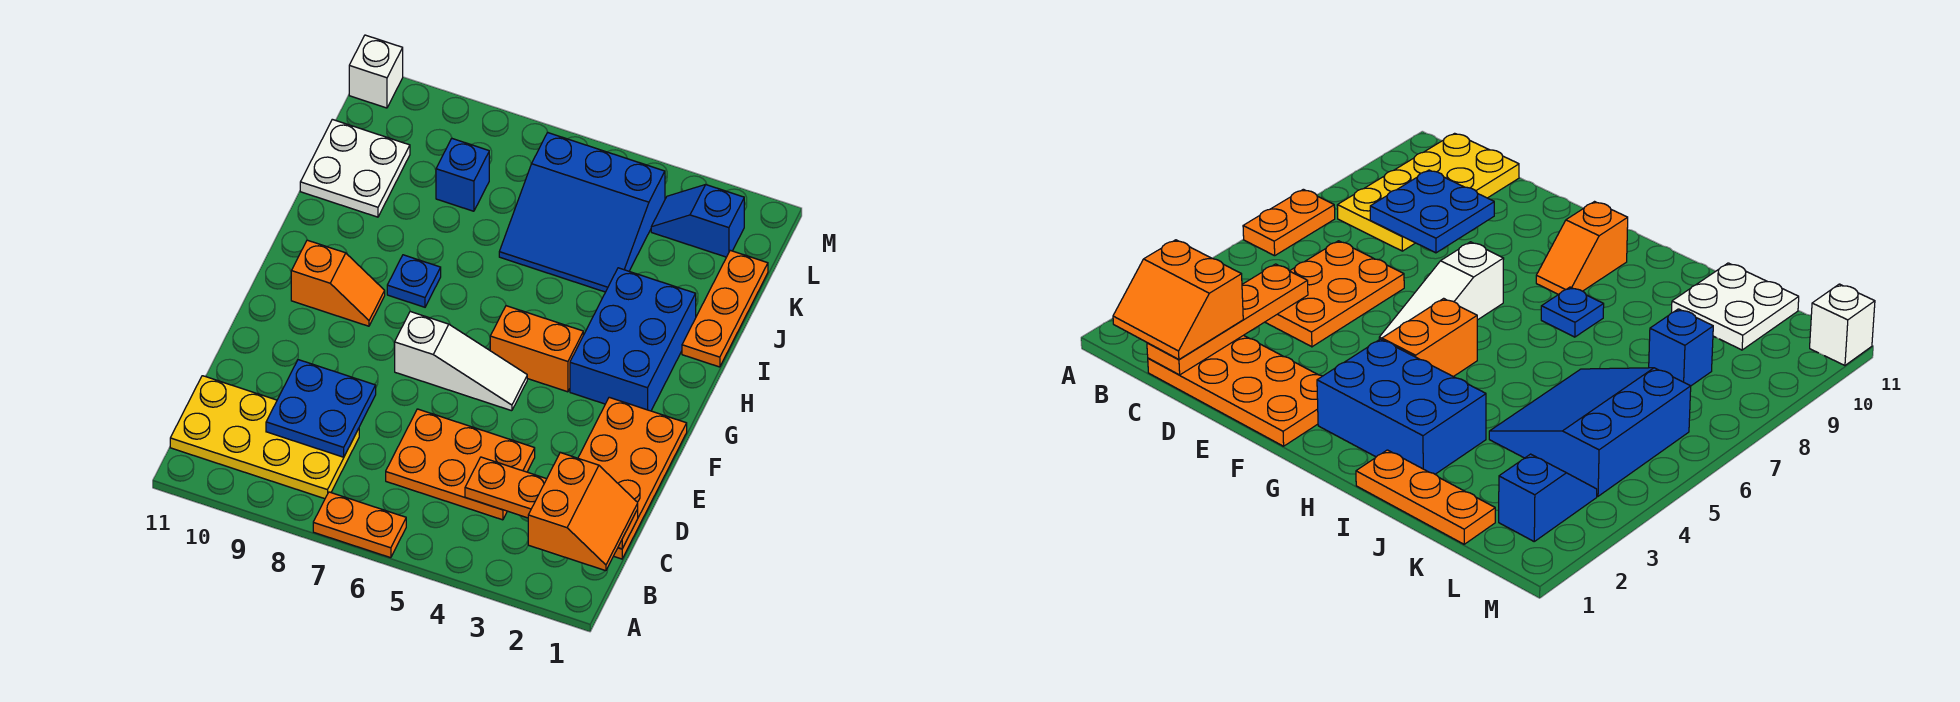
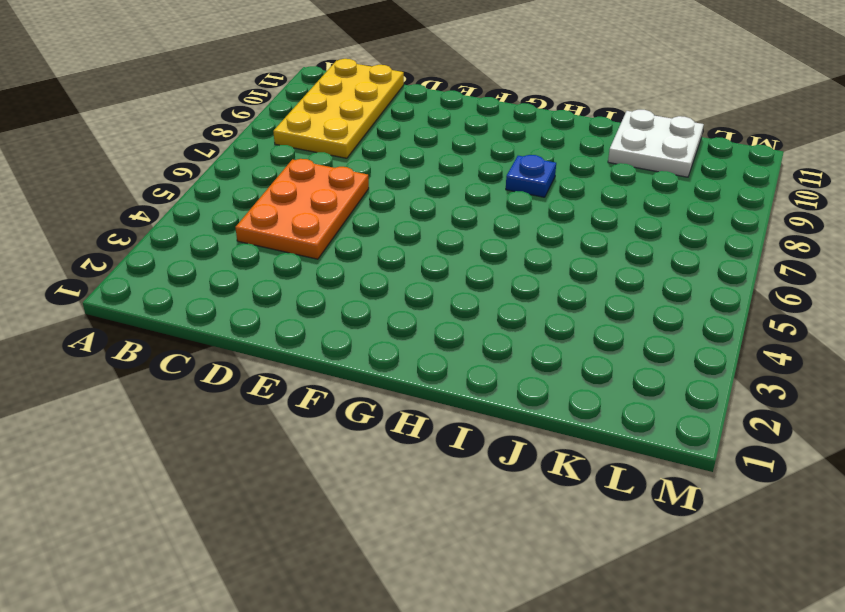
none -> orange plate A6:A7 level 1
none -> orange plate C1:F2 level 1
none -> white slope F5:F7 level 1 top 7

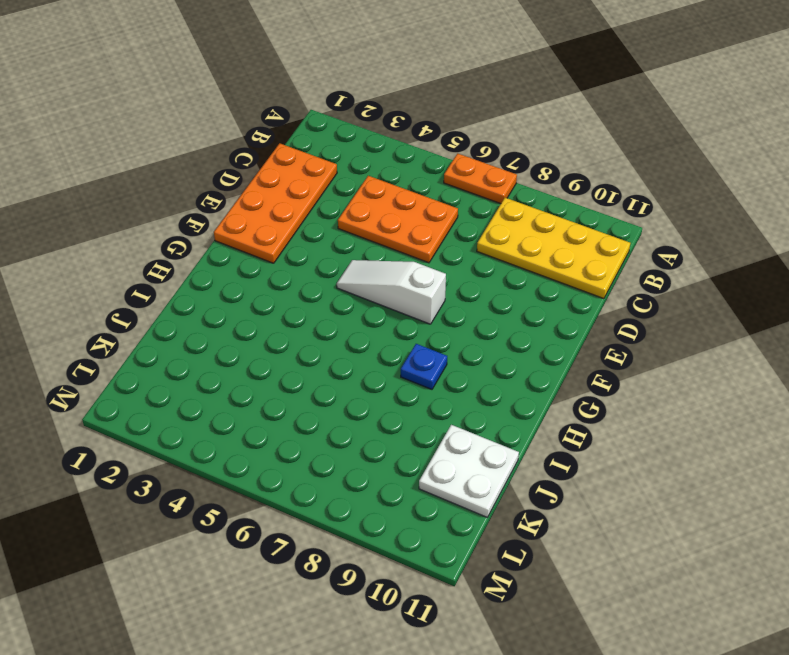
none -> blue brick G2:I3 level 1
none -> orange brick G4:G5 level 1
none -> orange slope G9:G10 level 1 top 10

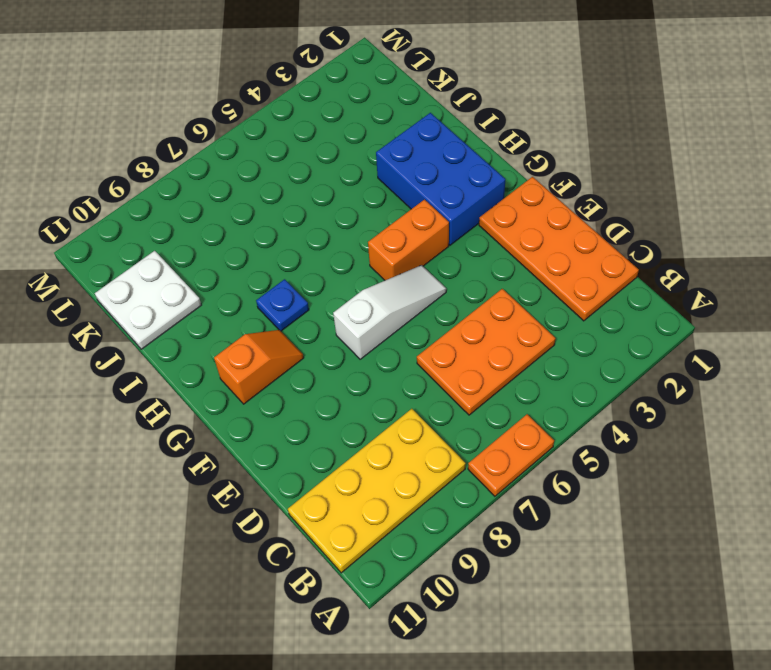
none -> orange plate I1:K1 level 1
none -> blue slope J4:L6 level 1 top L
none -> blue brick K8 level 1

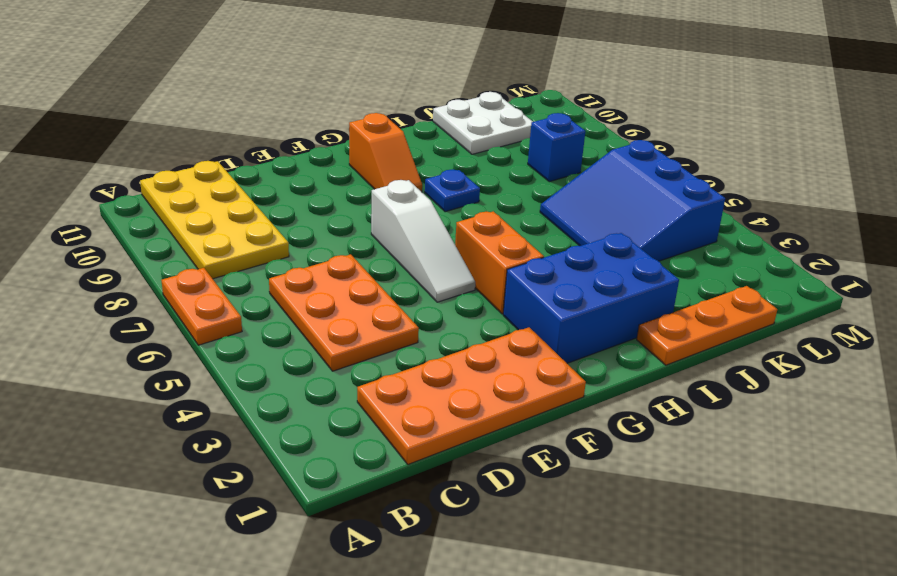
none -> blue slope L2:L3 level 1 top 2
none -> white brick M11 level 1
none -> orange plate C1:C4 level 2

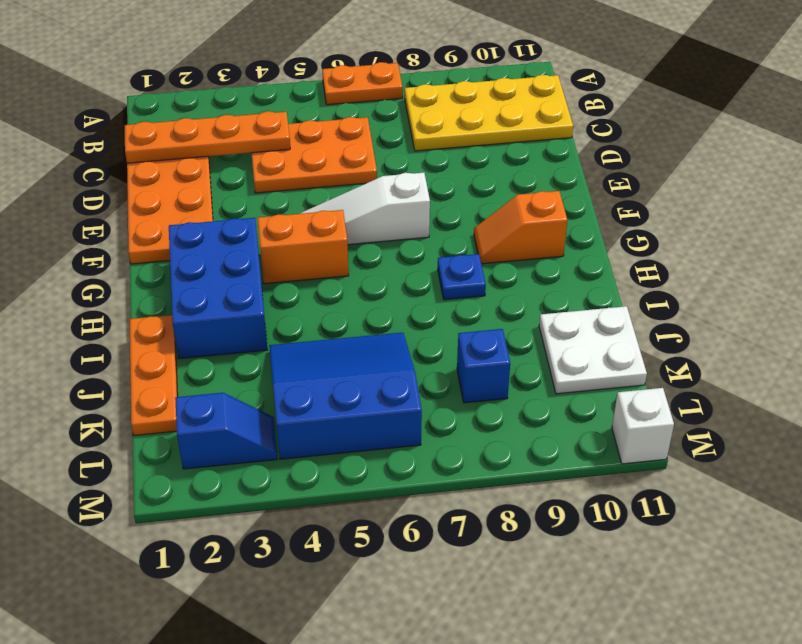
none -> blue plate C8:D9 level 2
none -> orange slope B1:C2 level 3 top 2

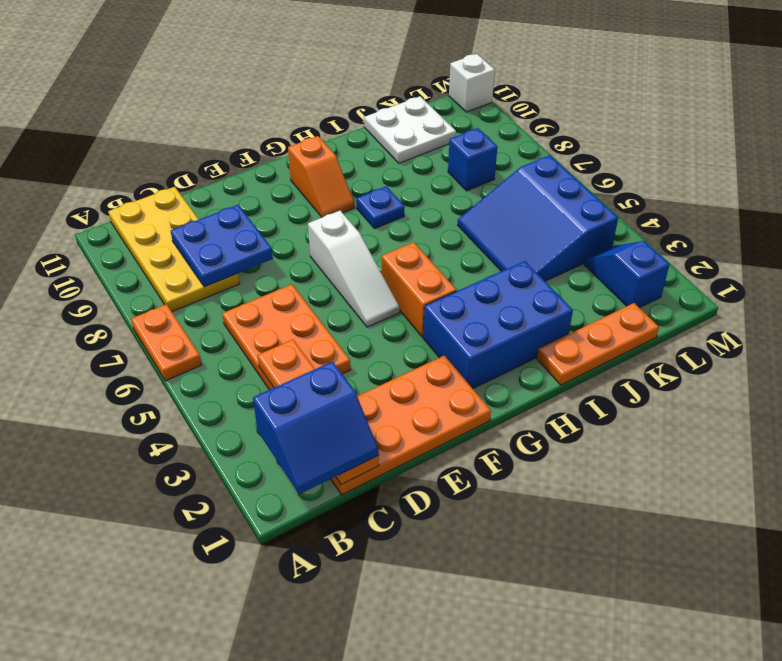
blue slope B1:C2 level 3 top 2 -> orange slope B1:C2 level 3 top 2

